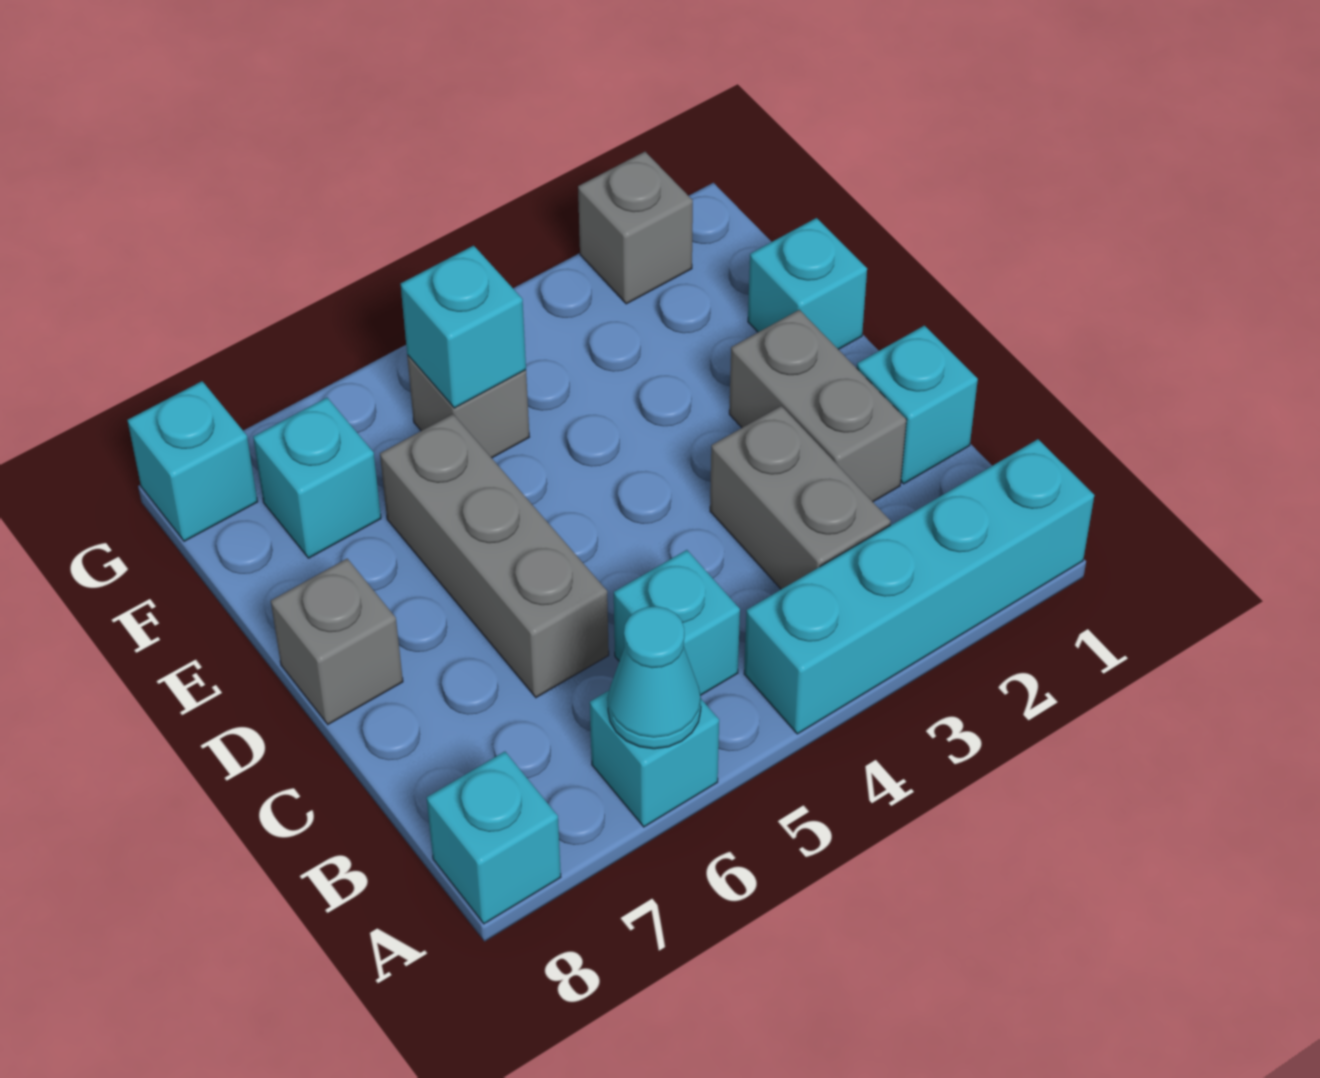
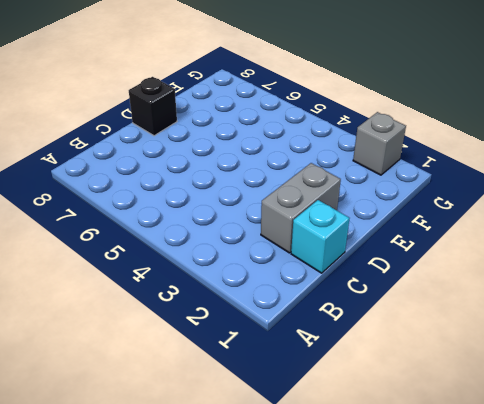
black brick D8 level 1 -> grey brick D8 level 1
none -> cyan brick A1:A4 level 1
none -> cyan brick A6 level 1
none -> cyan brick A8 level 1

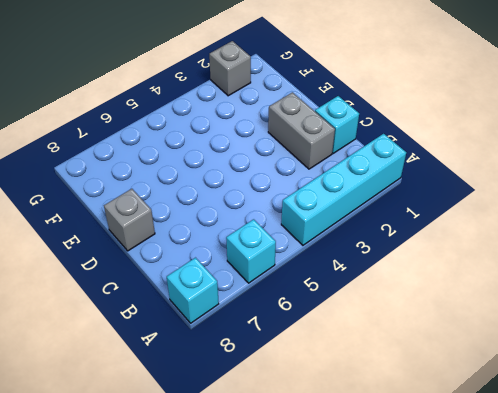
none -> grey brick B3:C3 level 1
none -> cyan brick B5 level 1
none -> grey brick C6:E6 level 1

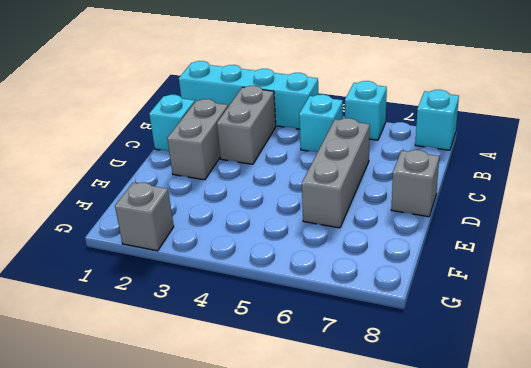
none -> cyan brick E1 level 1
none -> grey brick F5 level 1
none -> cyan brick F7 level 1

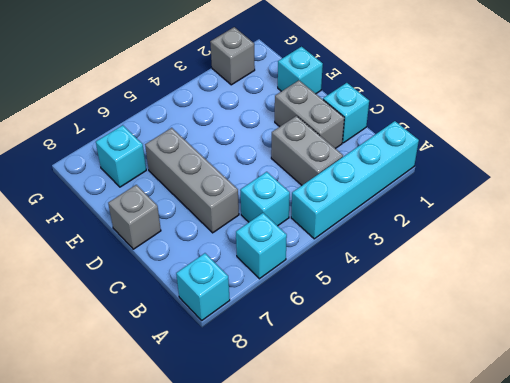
none -> grey brick F5 level 1
none -> cyan brick G8 level 1
none -> cyan cone A6 level 2

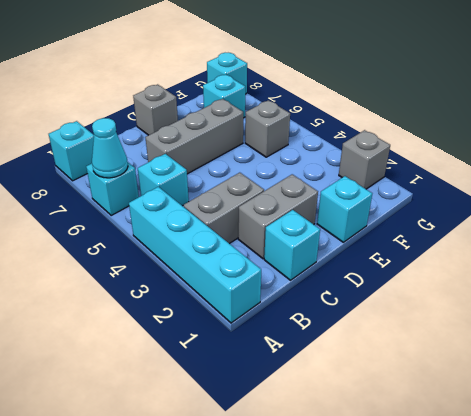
none -> cyan brick F5 level 2

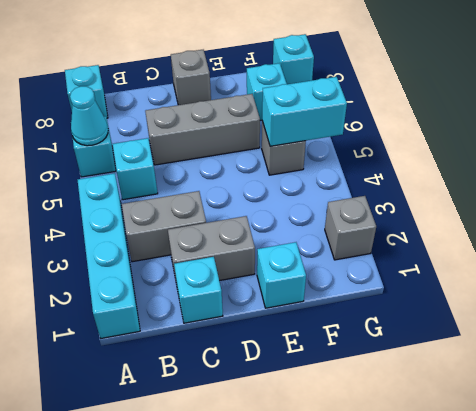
cyan brick F5:G5 level 2 -> cyan brick F5 level 2

